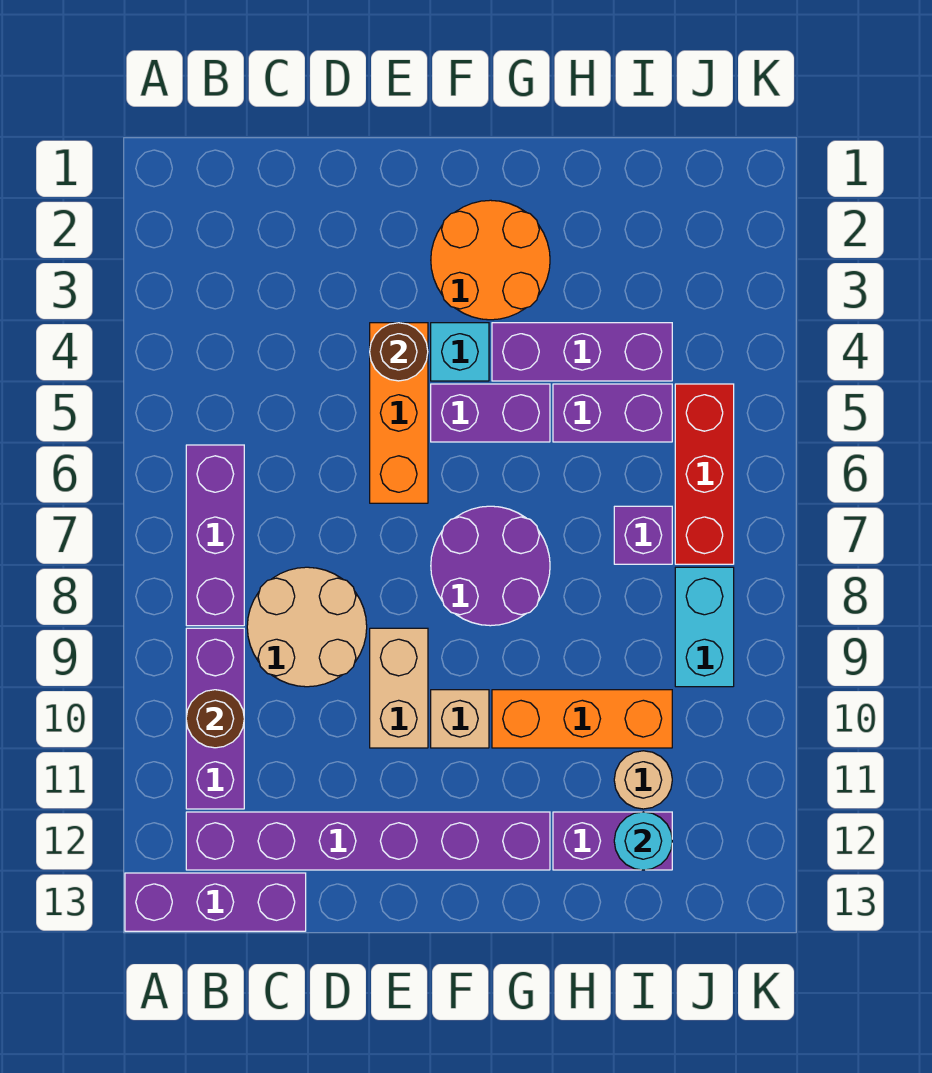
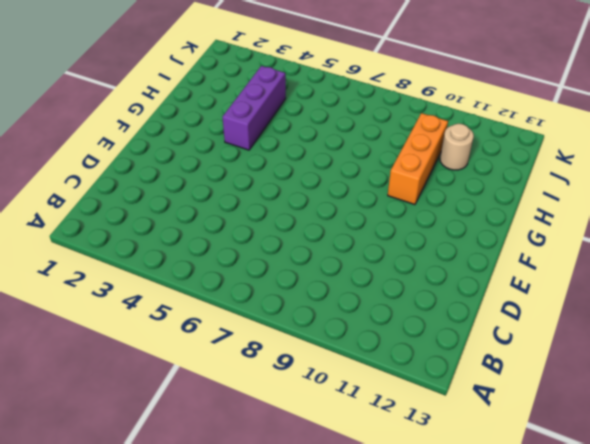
none -> purple brick A13:C13 level 1
none -> purple brick B6:B8 level 1
none -> purple brick B9:B11 level 1

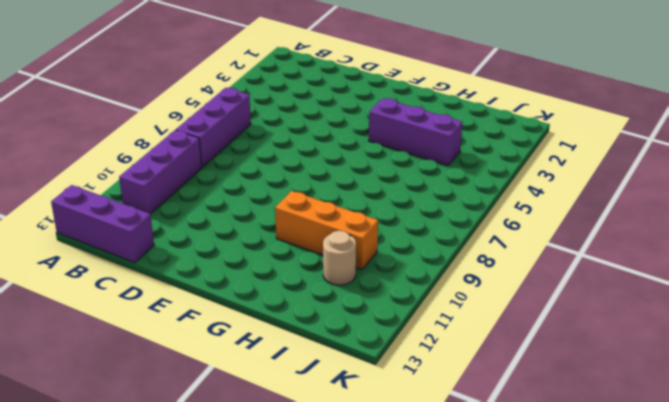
none -> purple brick B12:G12 level 1
none -> tan round brick C8:D9 level 1
none -> orange brick E4:E6 level 1

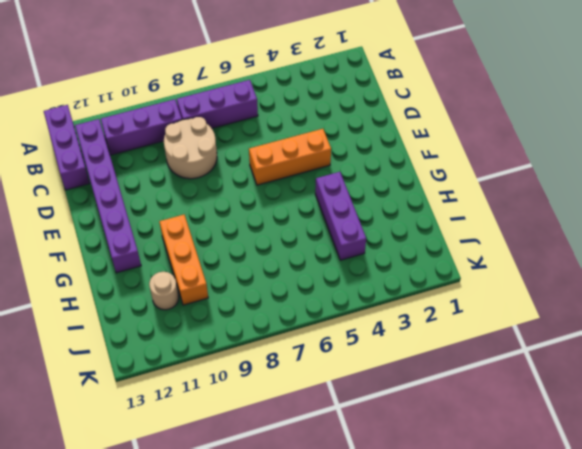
none -> tan brick E9:E10 level 1
none -> orange round brick F2:G3 level 1
none -> cyan brick F4 level 1

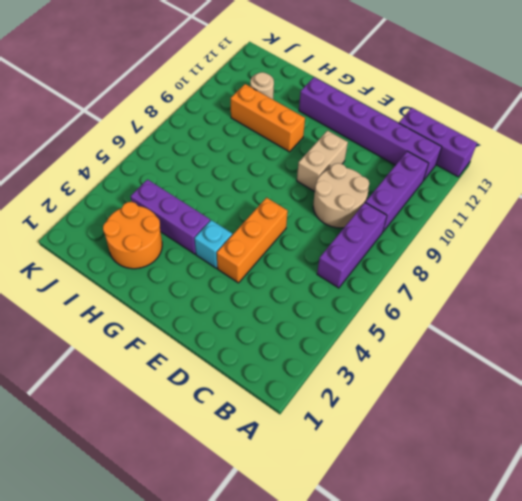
orange round brick H2:I3 level 1 -> orange round brick F2:G3 level 1
none -> purple brick F5:G5 level 1
none -> purple round brick F7:G8 level 1
none -> tan brick F10 level 1

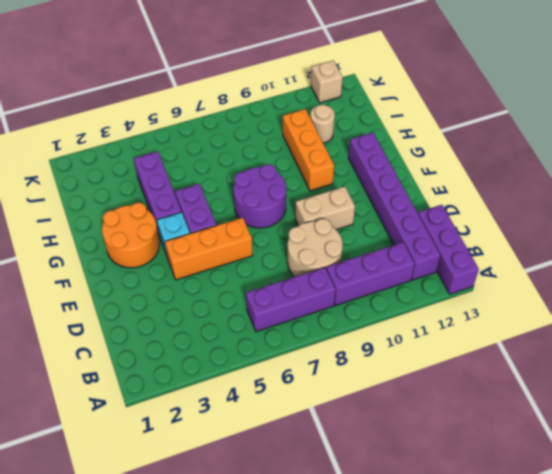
tan brick K12 level 1 -> tan brick F10 level 1
none -> purple brick H5:I5 level 1
none -> purple brick H12:I12 level 1
none -> purple brick I7 level 1

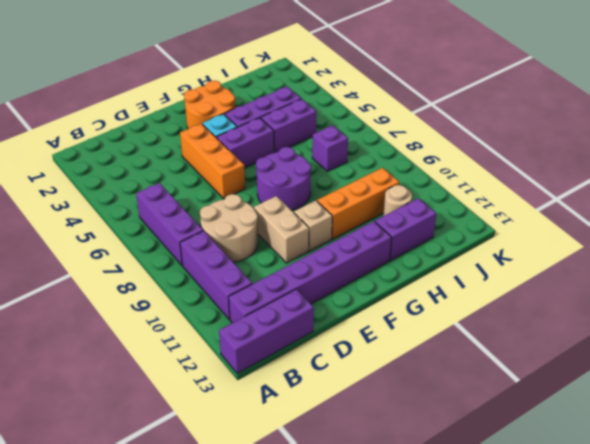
none -> red brick J5:J7 level 1
none -> cyan brick J8:J9 level 1
none -> brown round brick B10 level 2

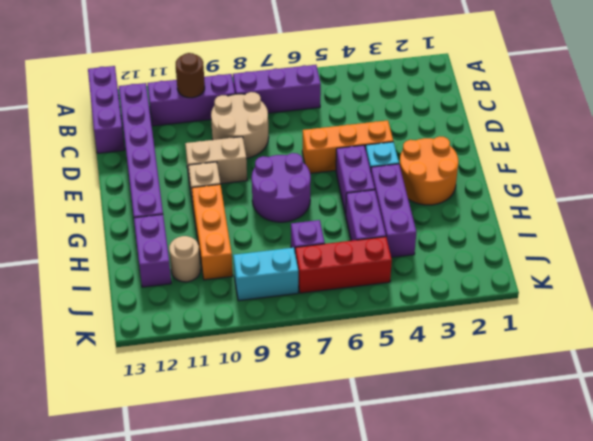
none -> brown round brick E4 level 2
none -> cyan round brick I12 level 2

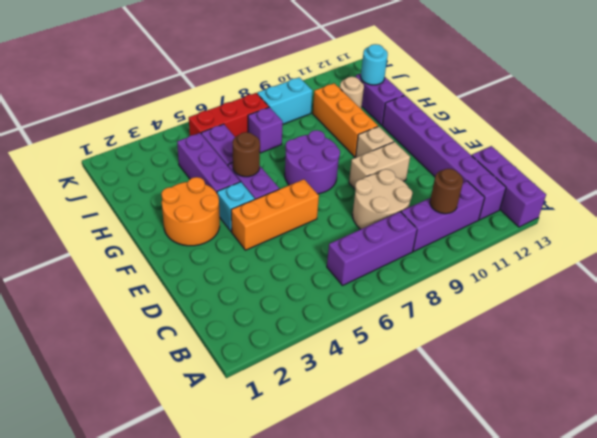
brown round brick G5 level 2 -> brown round brick E4 level 2

